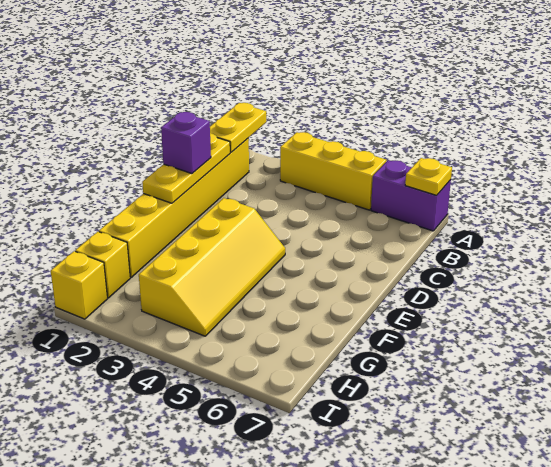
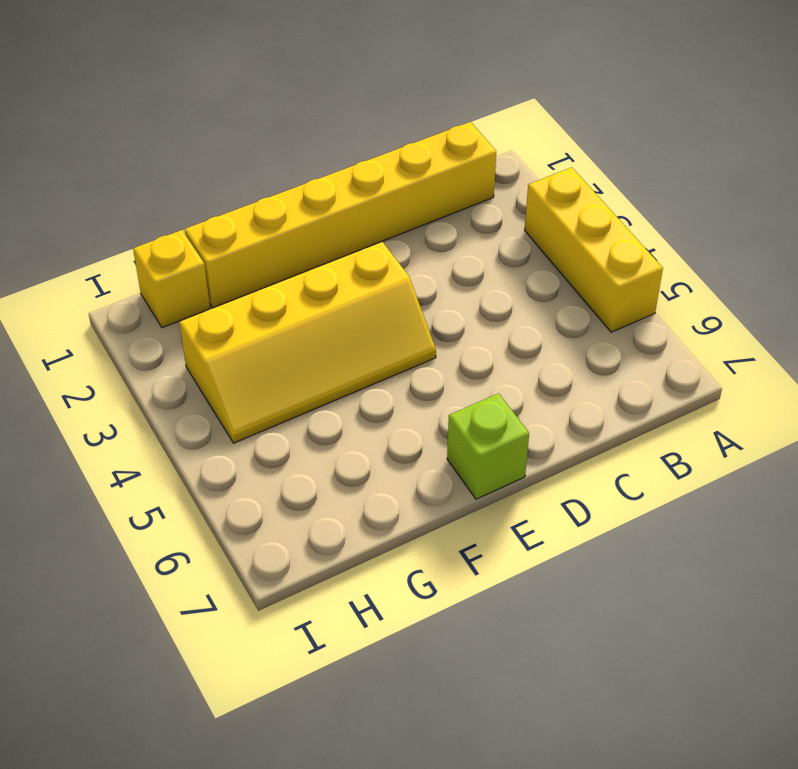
lime brick E7 level 1 -> none
none -> purple brick A6:A7 level 1
none -> yellow brick I1 level 1

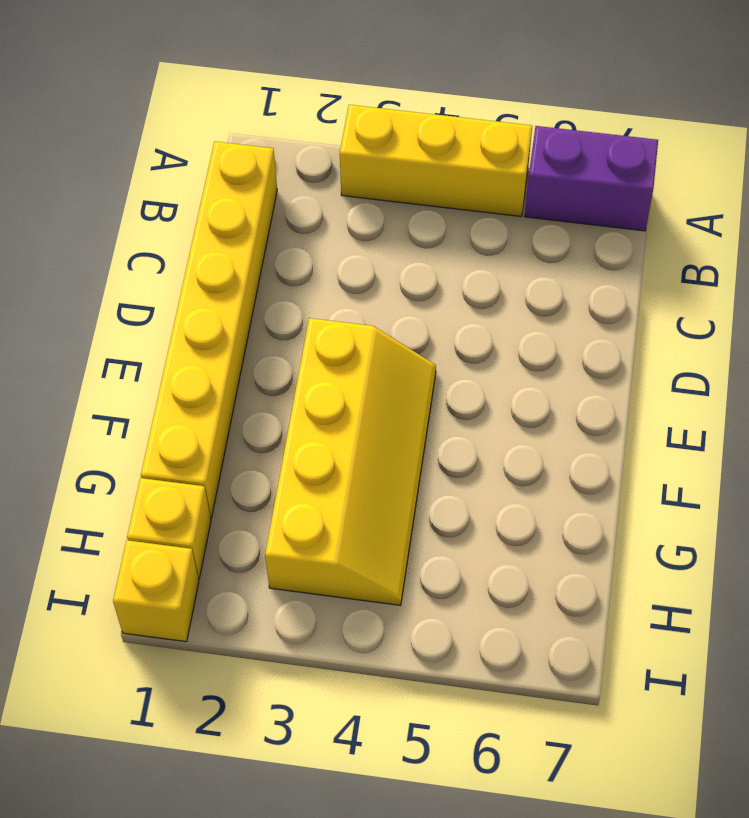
none -> yellow plate A1:B1 level 2
none -> yellow plate A7 level 2

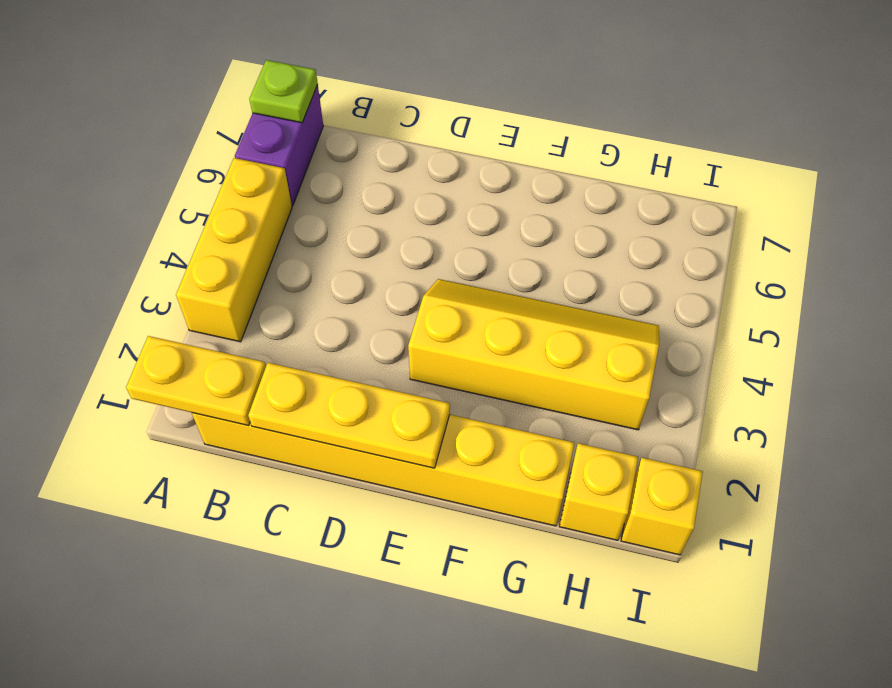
lime plate A7 level 2 -> yellow plate A7 level 2
none -> purple brick D1 level 3

